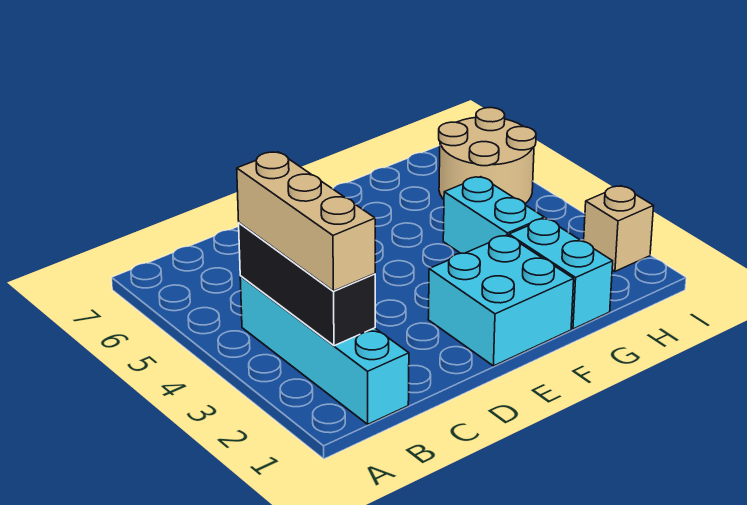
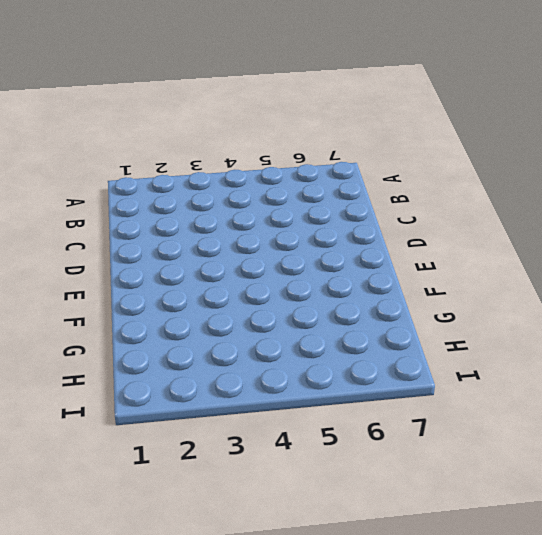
none -> cyan brick B1:B4 level 1
none -> cyan brick E1:F2 level 1

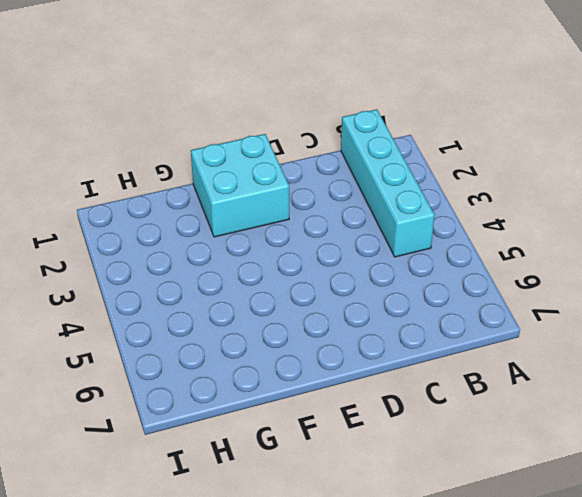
none -> cyan brick G1:G2 level 1
none -> cyan brick G3:G4 level 1

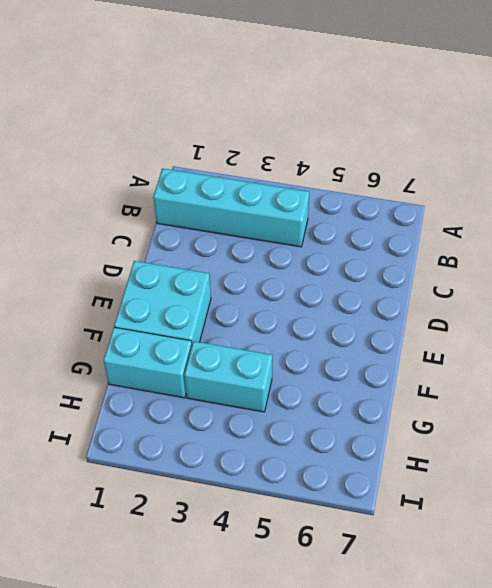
none -> tan round brick H5:I6 level 1
none -> tan brick I2 level 1

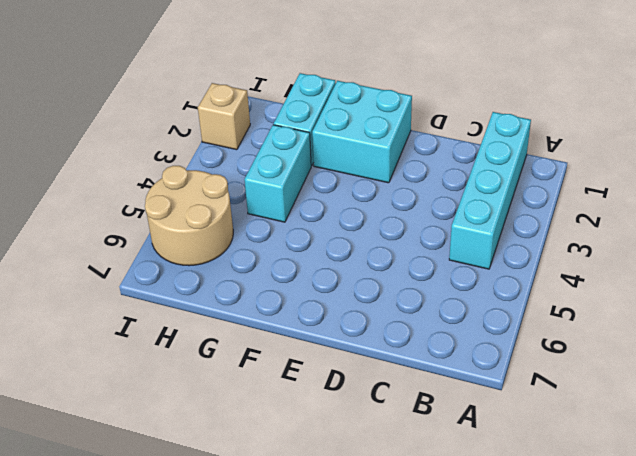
none -> black brick B2:B4 level 2
none -> tan brick B2:B4 level 3

